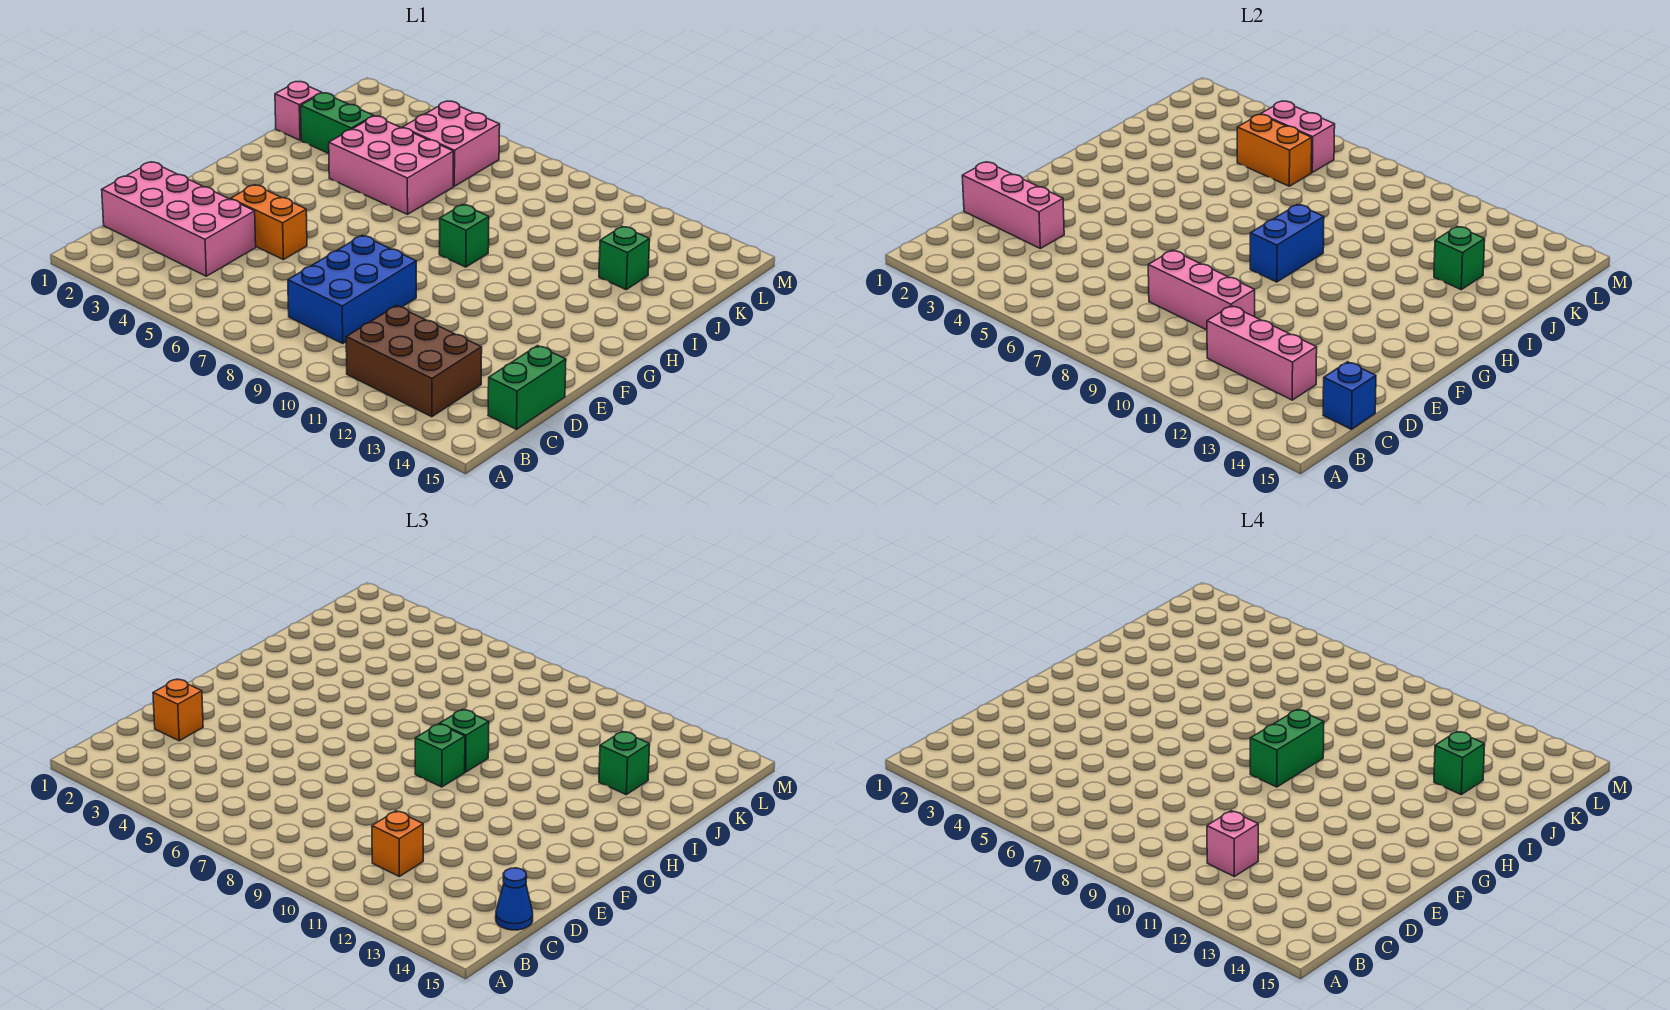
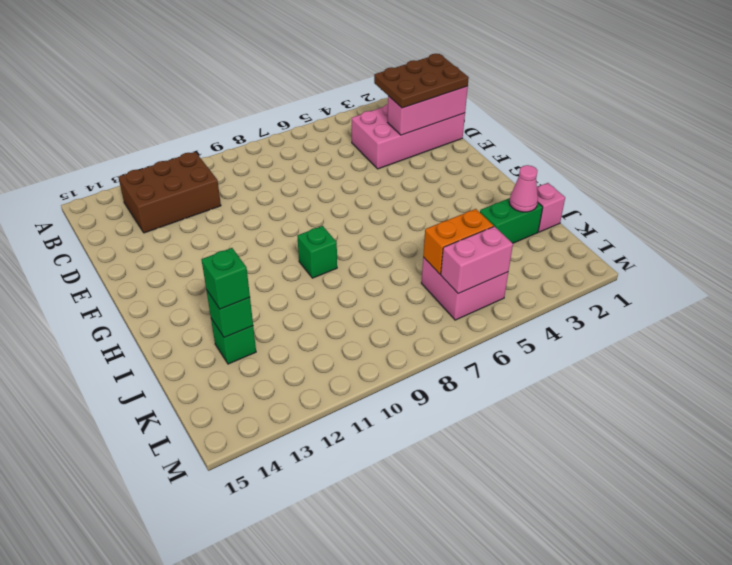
brown plate C1:D3 level 3 -> orange brick D2 level 3
pink cone J2 level 2 -> none
none -> blue brick C8:E9 level 1
none -> green brick C15:D15 level 1
none -> orange brick E4:E5 level 1

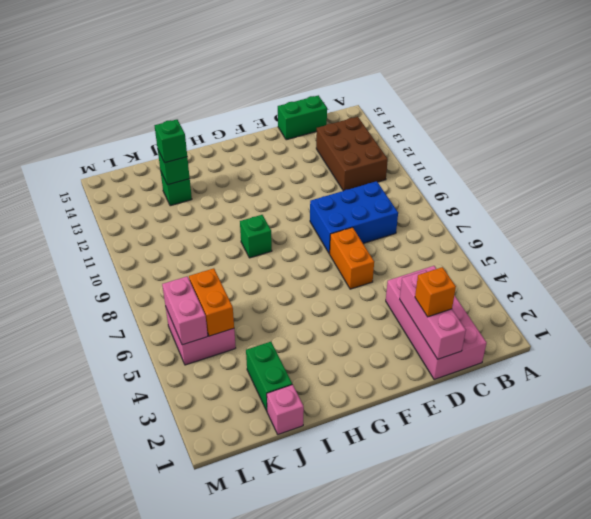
orange brick E6:E7 level 1 -> orange brick E4:E5 level 1
none -> pink brick I4:J6 level 1
none -> pink brick C11:C13 level 2
none -> blue brick C15 level 2

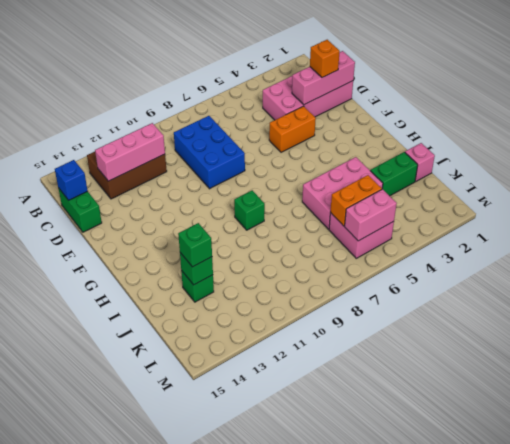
none -> pink brick D8:D10 level 2
none -> blue brick G9:H9 level 2
none -> orange brick C11 level 3

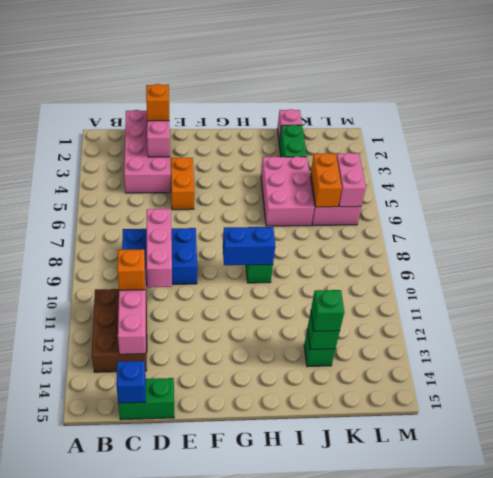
none -> blue cone C15 level 3
none -> green brick G9 level 3
none -> green brick H9 level 3

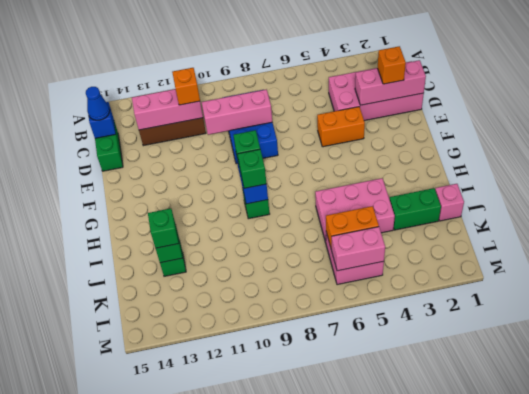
none -> pink brick C11 level 4
none -> green brick G9:H9 level 4
none -> green brick J13 level 4

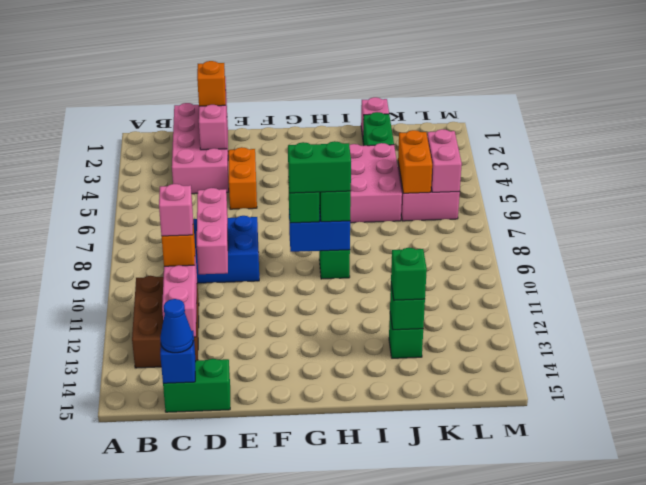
none -> green brick J13 level 4

